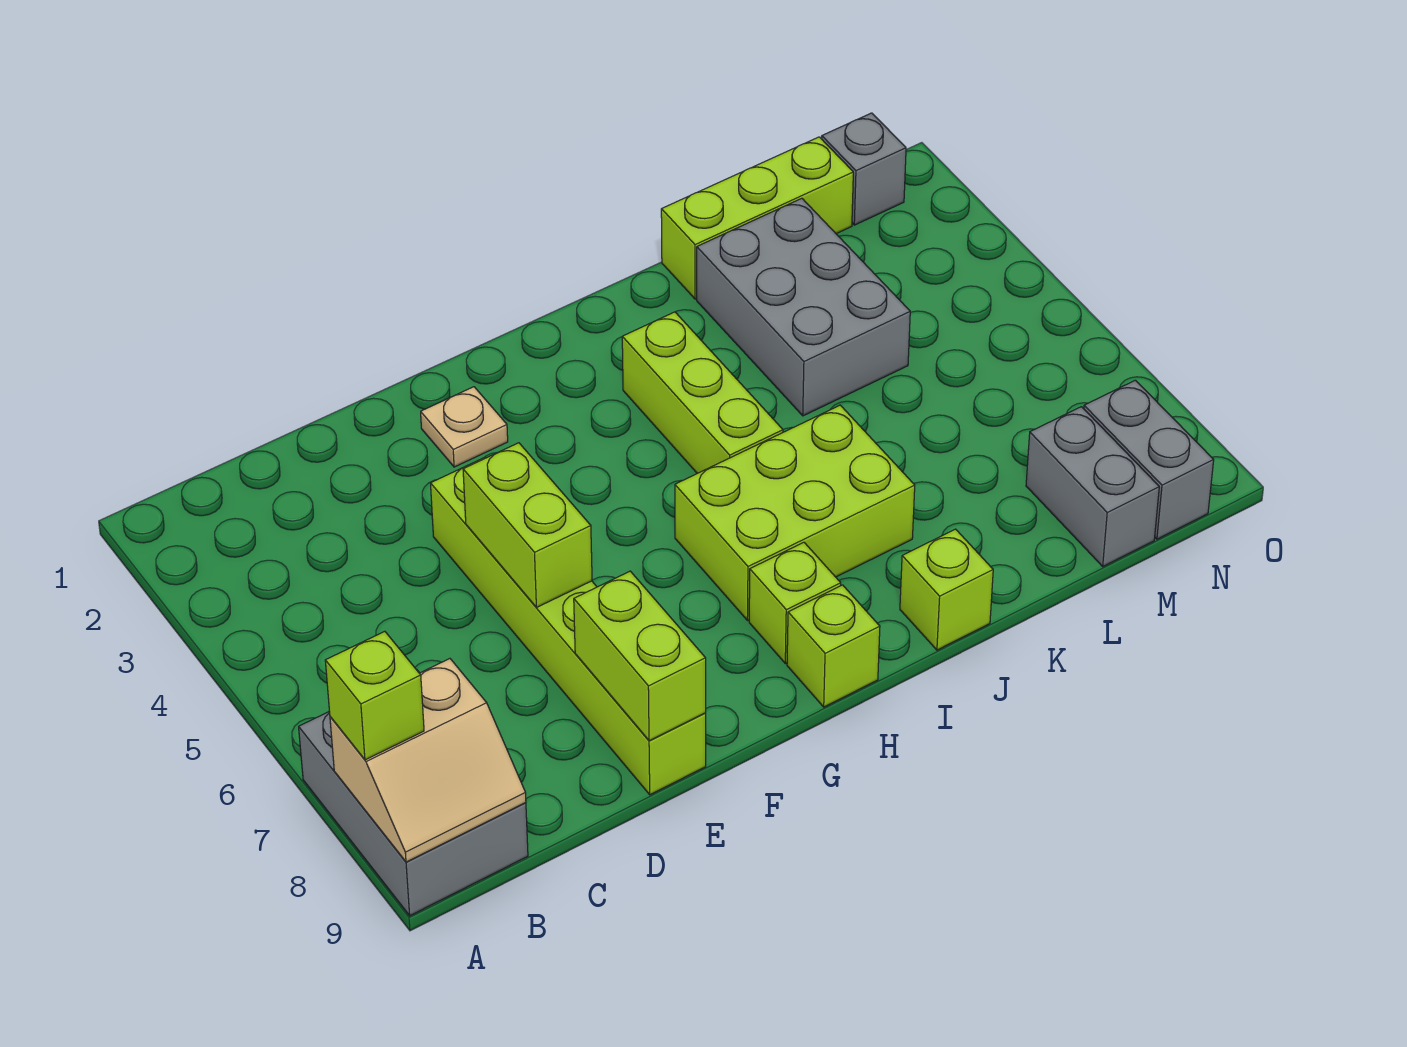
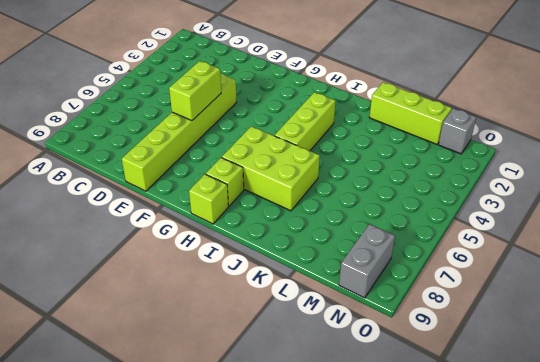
none -> grey brick A7:B9 level 1
none -> tan plate F2 level 1
none -> lime brick J9 level 1

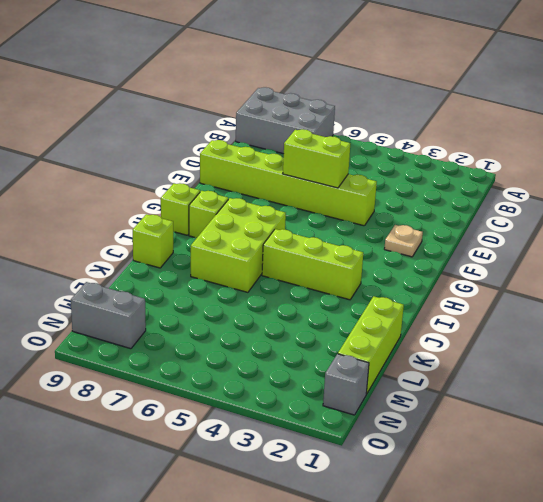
none -> grey brick K2:L4 level 1
none -> grey brick M8:M9 level 1
none -> tan slope A8:B9 level 2 top 8

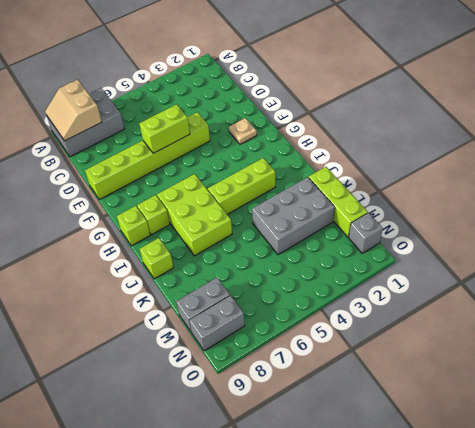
none -> lime brick E8:E9 level 2
none -> lime brick A8 level 3

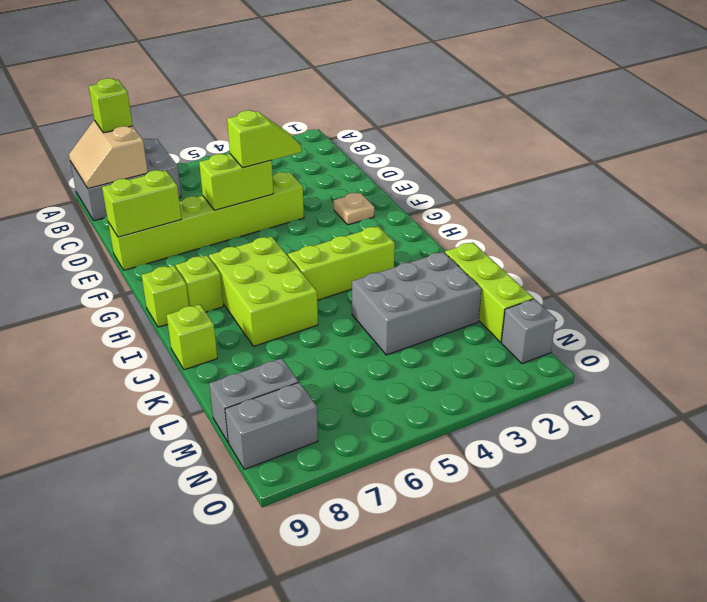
lime slope E4:E5 level 3 top 5 -> none

